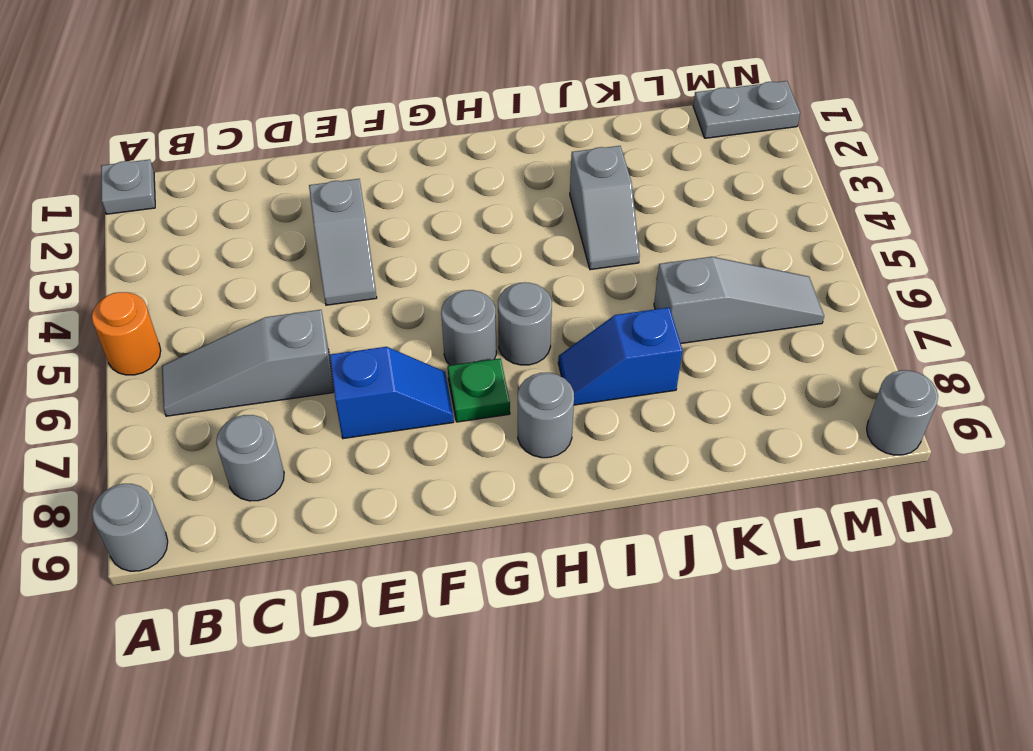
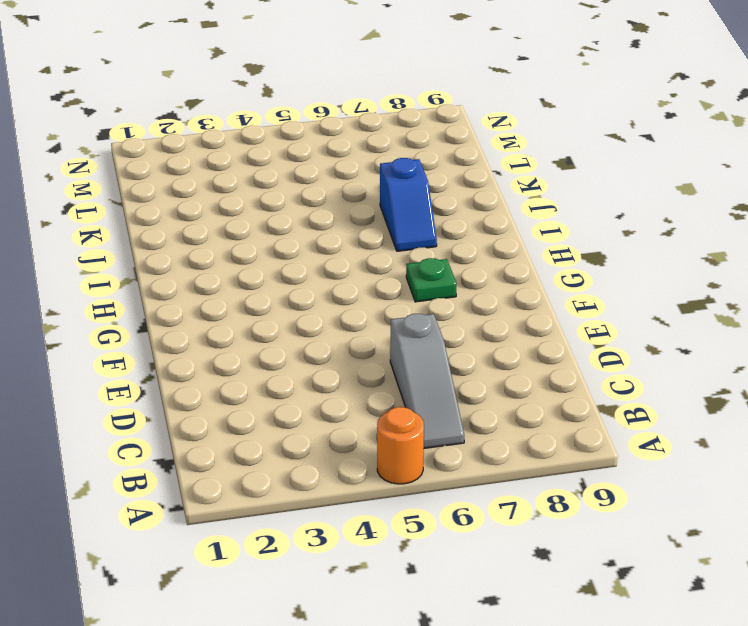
none -> grey plate A1 level 1
none -> grey round brick A9 level 1
none -> grey round brick C8 level 1

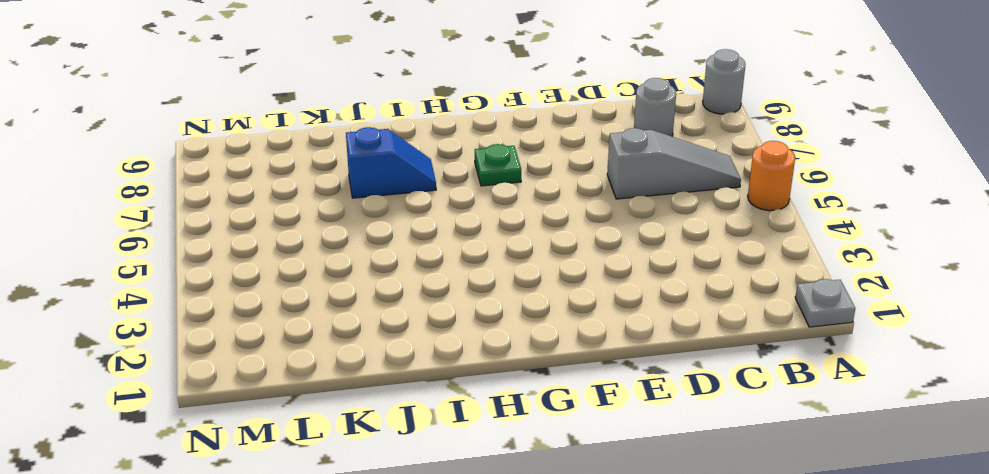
none -> grey slope E3:E4 level 1 top 3
none -> blue slope E7:F7 level 1 top E
none -> grey round brick G6 level 1

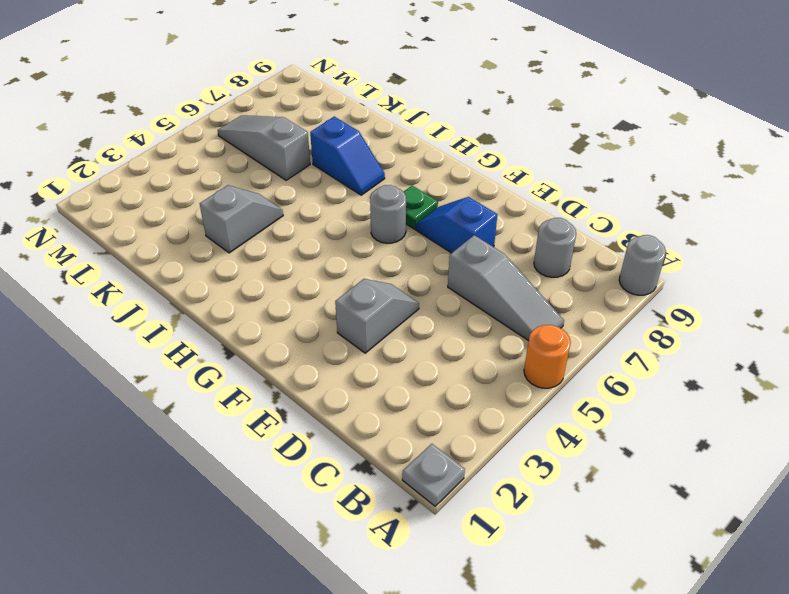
none -> grey round brick H6 level 1
none -> grey round brick H8 level 1
none -> grey plate M1:N1 level 1

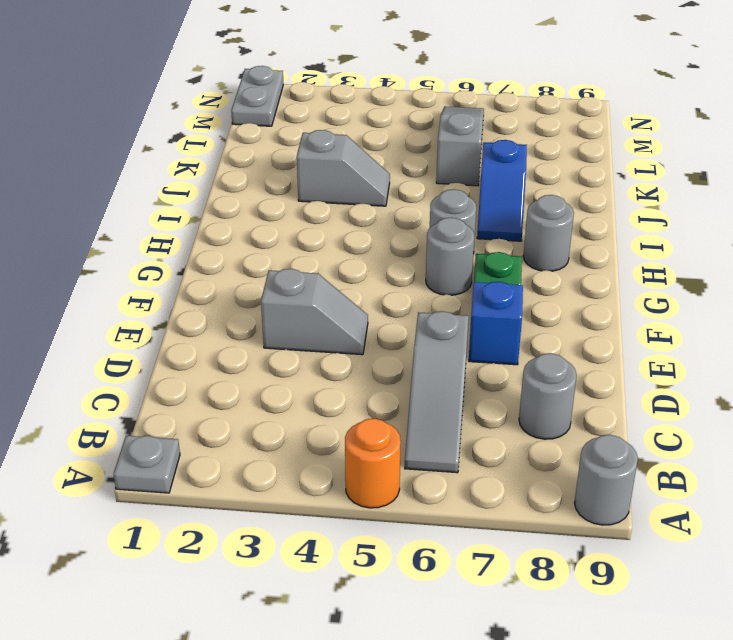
none -> grey round brick N9 level 1

